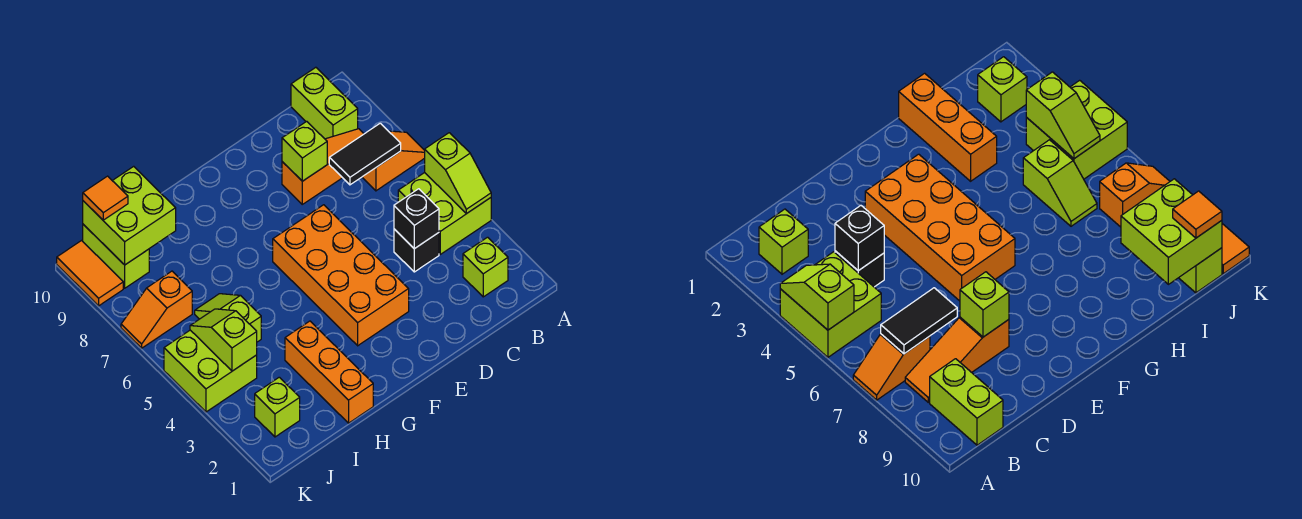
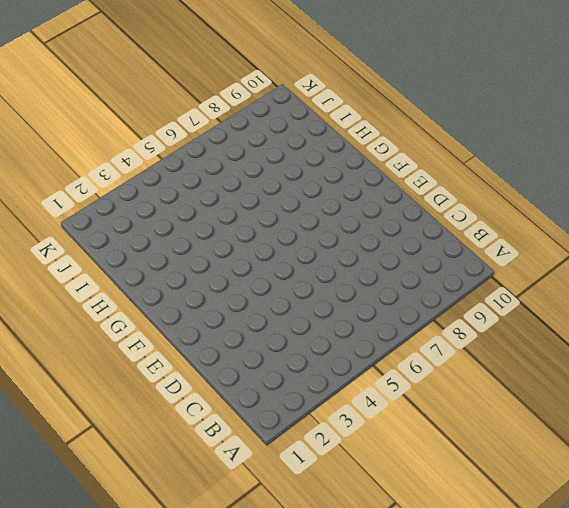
none -> lime brick A4:B5 level 1
none -> orange slope A7:B7 level 1 top B
none -> lime brick B2 level 1

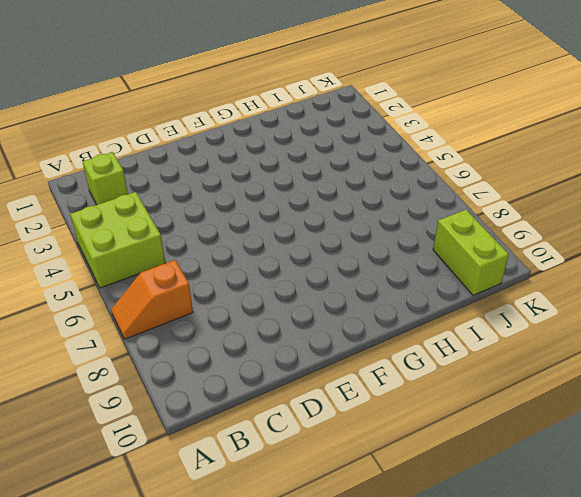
none -> orange slope B8:D8 level 1 top D
none -> lime brick B9:B10 level 1
none -> black brick C4 level 1

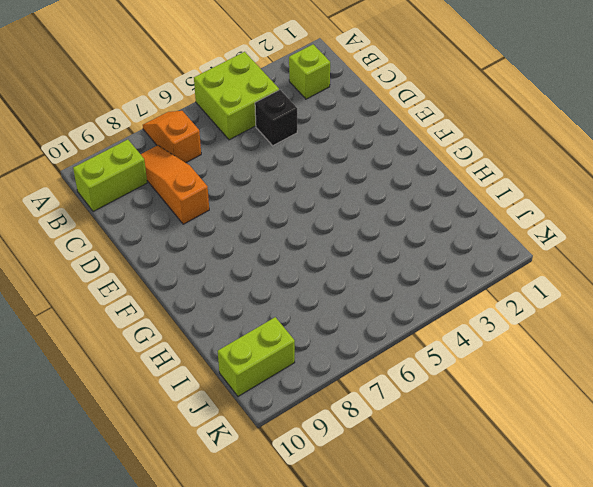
none -> orange brick E3:F6 level 1
none -> orange brick H1:H3 level 1
none -> lime slope I5:I6 level 1 top 5

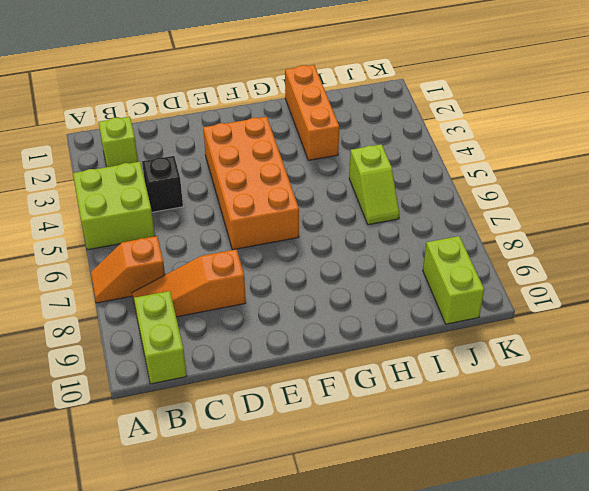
none -> lime brick J2 level 1
none -> lime brick J4:K5 level 1
none -> orange slope J7:K7 level 1 top J

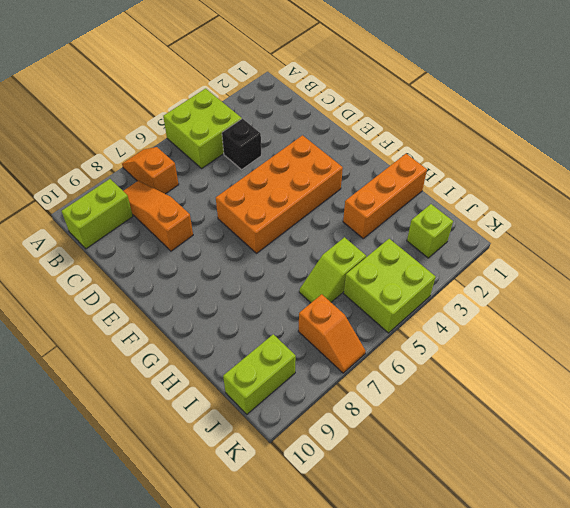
none -> lime brick B2 level 1
none -> orange tile K9:K10 level 1
none -> lime slope A4:A5 level 2 top 5

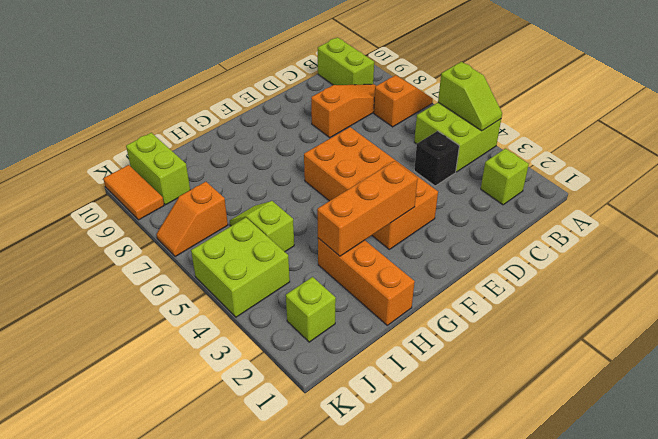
orange brick F3:H3 level 2 -> none
none -> black tile B7:C7 level 2
none -> black brick C4 level 2
none -> lime brick D8 level 2

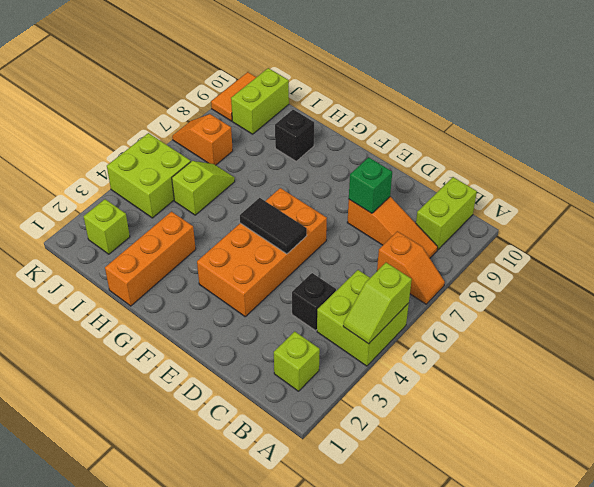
green brick D8 level 2 -> lime brick D8 level 2
black tile E5:F5 level 2 -> black tile B7:C7 level 2
black brick H9 level 1 -> black brick C4 level 2
none -> lime brick I9:J10 level 2
none -> lime slope J4:J5 level 2 top 4
none -> orange tile J10 level 3

